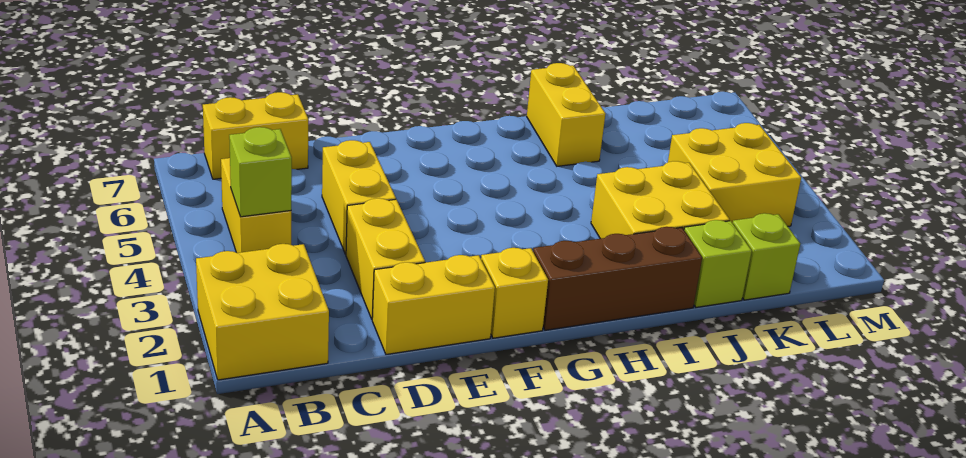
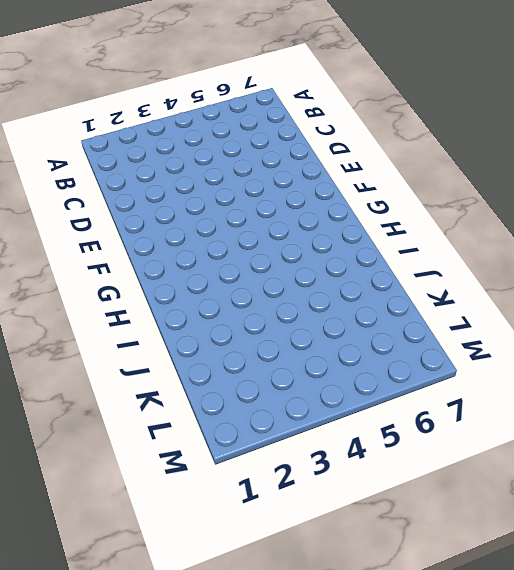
none -> yellow brick A1:B2 level 1
none -> yellow brick B4:B5 level 1
none -> yellow brick B7:C7 level 1

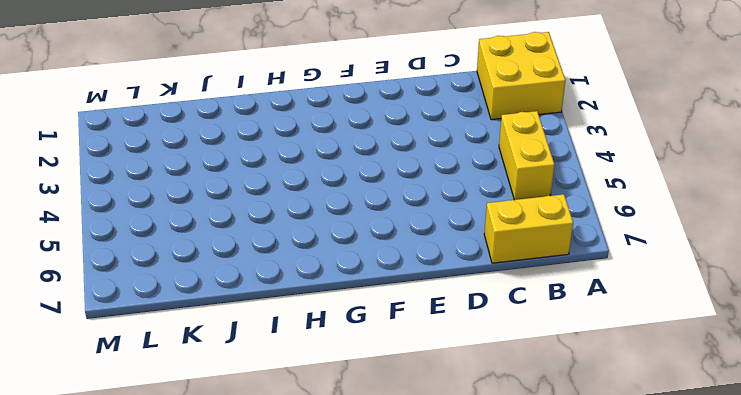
none -> yellow brick D1:E1 level 1
none -> yellow brick D2:D3 level 1
none -> yellow brick D4:D5 level 1

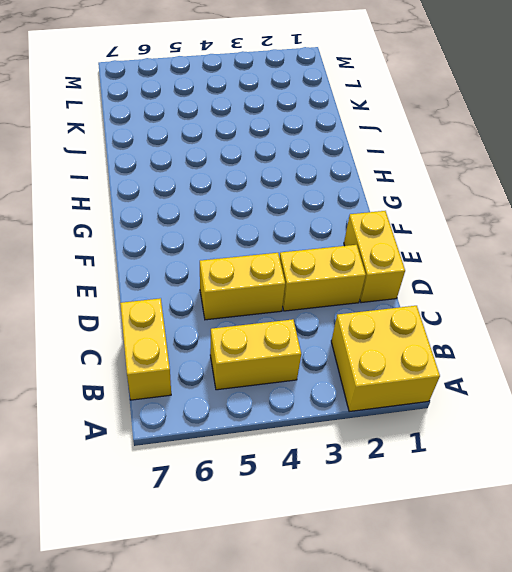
none -> yellow brick F1 level 1
none -> brown brick G1:I1 level 1
none -> yellow brick I2:J3 level 1

